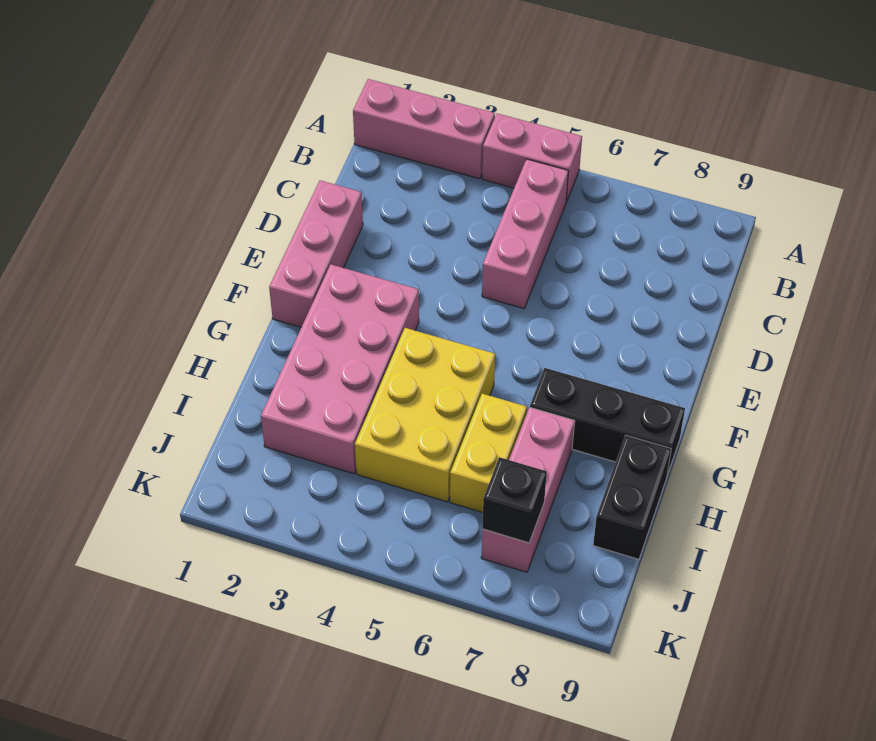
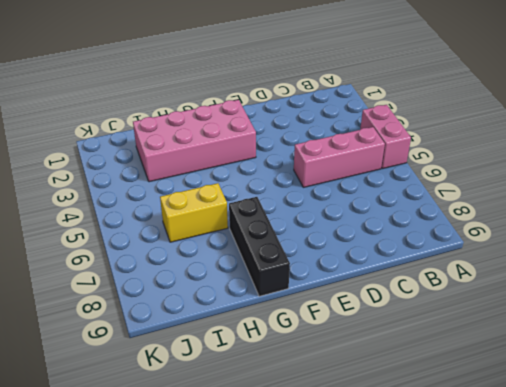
none -> pink brick A1:A3 level 1
none -> pink brick D1:F1 level 1

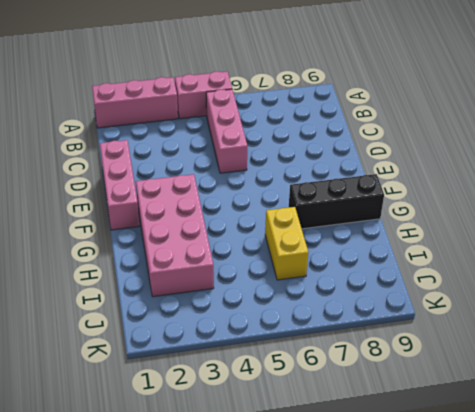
none -> yellow brick G4:I5 level 1
none -> pink brick H7:J7 level 1

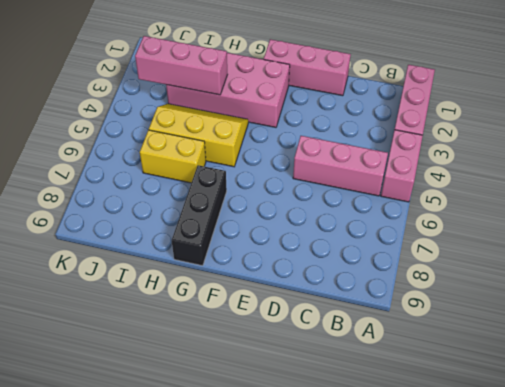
yellow slope G4:I5 level 1 top 5 -> yellow brick G4:I5 level 1
pink brick H3:J3 level 2 -> pink brick H7:J7 level 1
none -> black brick H9:I9 level 1
none -> black brick J7 level 2

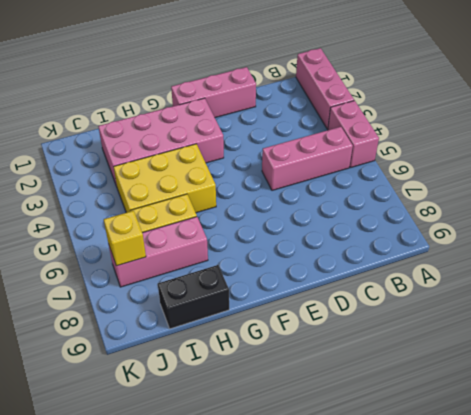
yellow brick J7 level 2 -> black brick J7 level 2
none -> black brick G7:G9 level 1

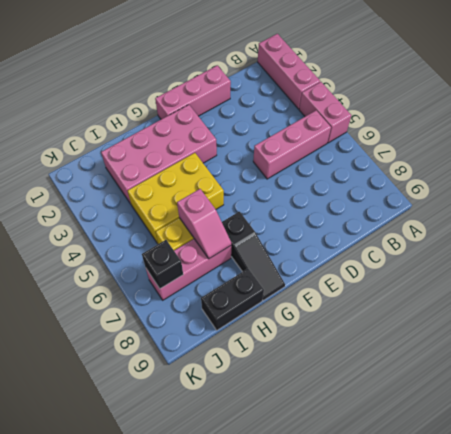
black slope G7:G9 level 1 top 7 -> black brick G7:G9 level 1
pink slope H6:H7 level 2 top 6 -> none

